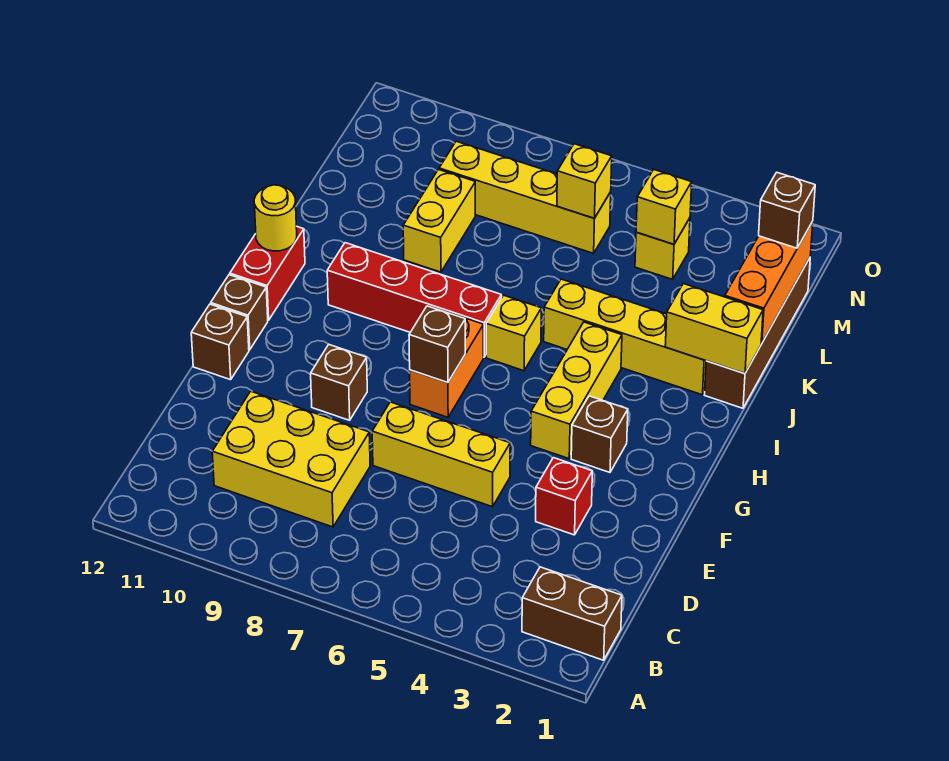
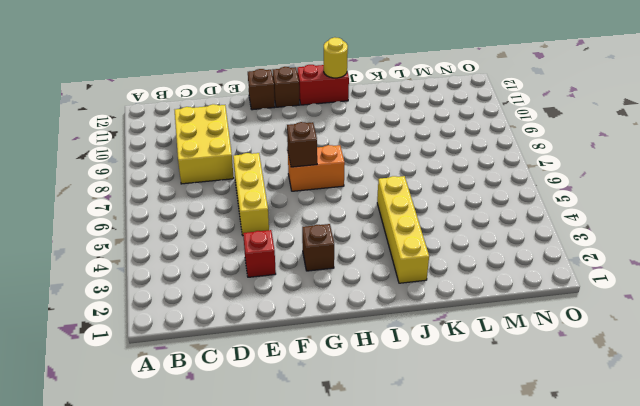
none -> brown brick B1:B2 level 1
none -> brown brick F9 level 1
none -> yellow brick G4:I4 level 1

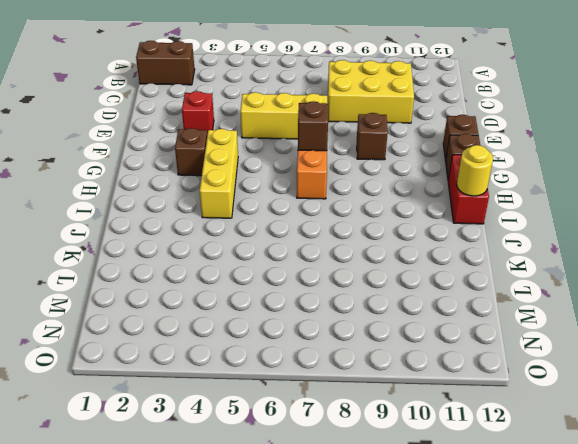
none -> yellow brick I6 level 1
none -> red brick I7:I10 level 1
none -> brown brick J1:M1 level 1

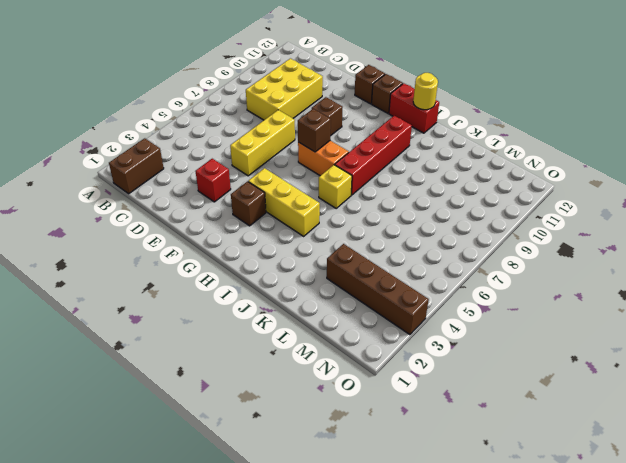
brown brick L3:O3 level 1 -> brown brick J1:M1 level 1
none -> yellow brick J2:J5 level 1
none -> yellow brick K9:L9 level 1
none -> yellow brick M4 level 1

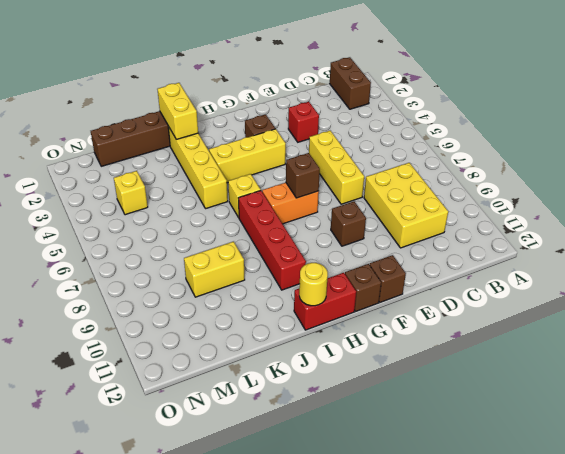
none -> yellow brick M6:M9 level 1
none -> orange brick K1:M1 level 2
none -> yellow brick M4 level 2

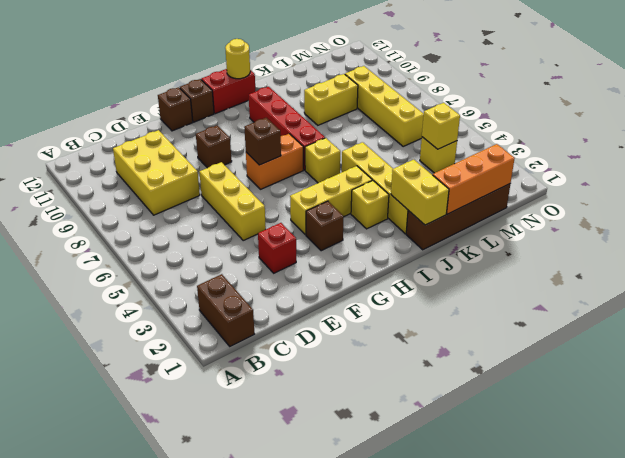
yellow brick I3 level 1 -> yellow brick M6 level 2
none -> brown brick M1 level 3

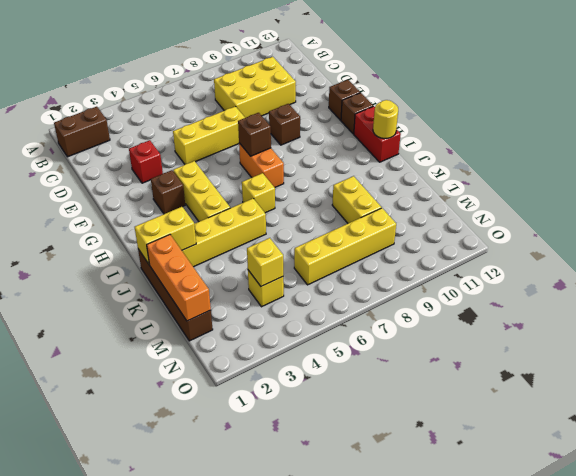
none -> red brick I7:I10 level 1
none -> yellow brick M6 level 2
none -> brown brick M1 level 3

